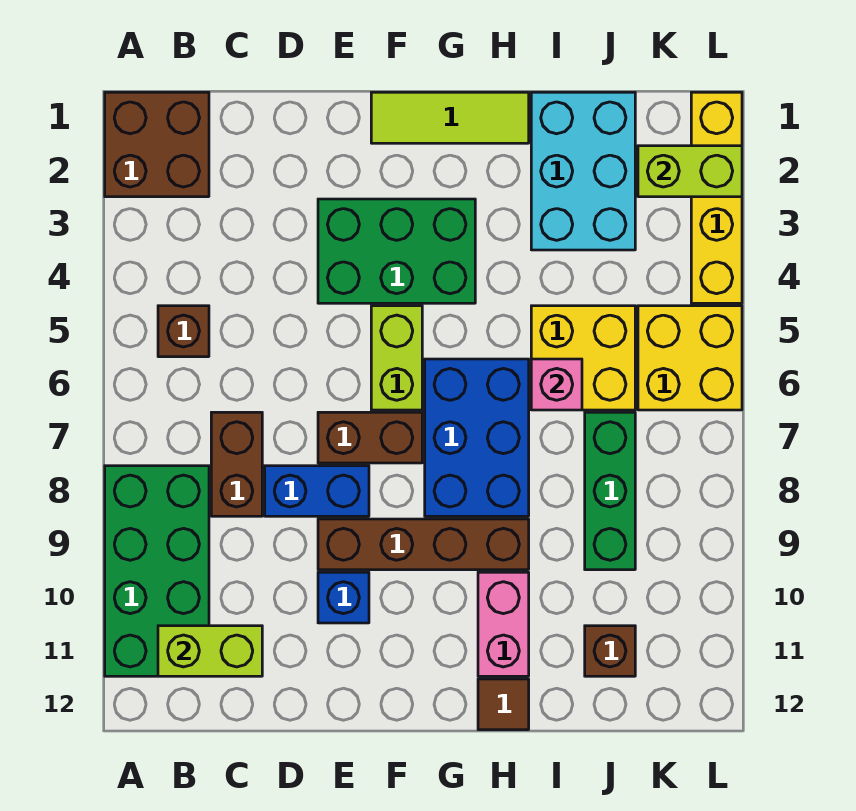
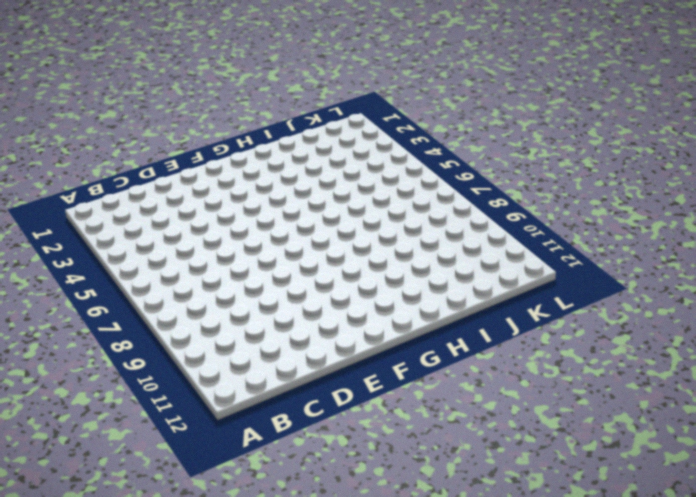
none -> brown brick A1:B2 level 1
none -> green brick A8:B11 level 1
none -> brown brick B5 level 1

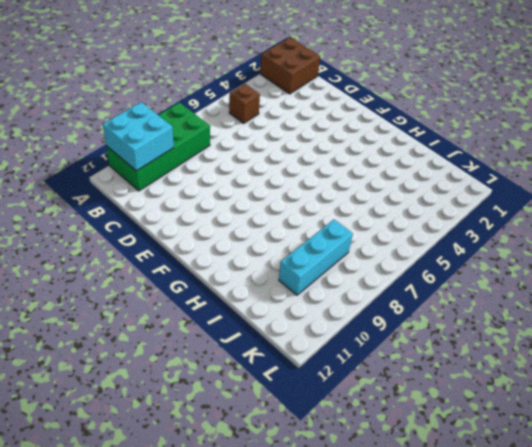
cyan brick A10:B11 level 2 -> lime brick B11:C11 level 2
cyan brick J8:J10 level 1 -> green brick J7:J9 level 1
none -> brown brick C7:C8 level 1
none -> blue brick D8:E8 level 1
none -> green brick E3:G4 level 1

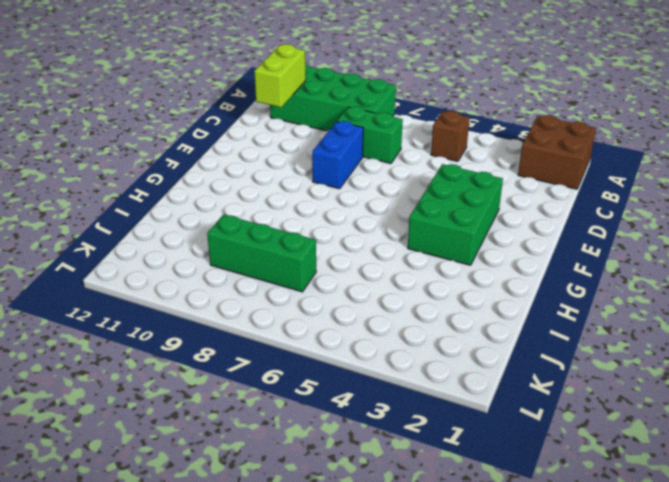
green brick C7:C8 level 1 -> brown brick C7:C8 level 1
none -> brown brick E7:F7 level 1
none -> brown brick E9:H9 level 1
none -> blue brick E10 level 1

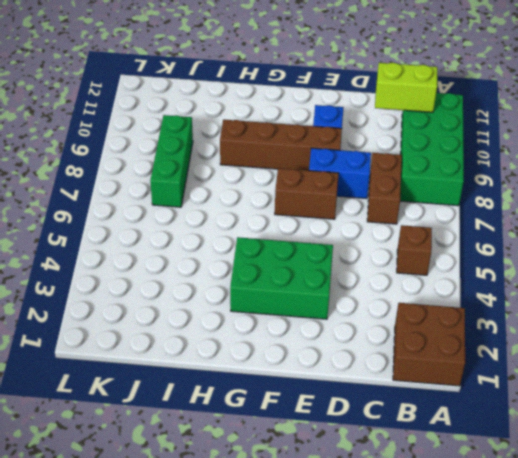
none -> lime tile F1:H1 level 1
none -> lime brick F5:F6 level 1
none -> blue brick G6:H8 level 1

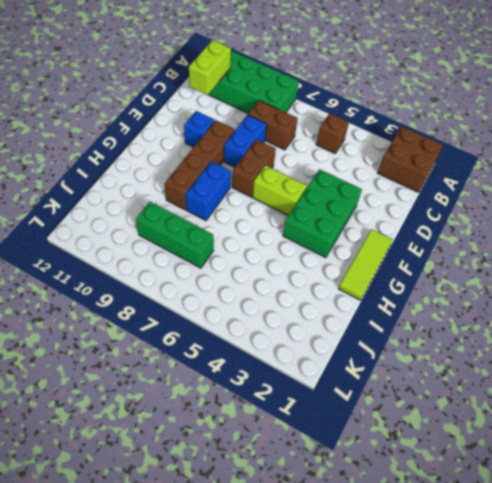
blue brick G8:H8 level 1 -> blue brick G6:H8 level 1
none -> pink brick H10:H11 level 1
none -> brown tile H12 level 1
none -> cyan brick I1:J3 level 1

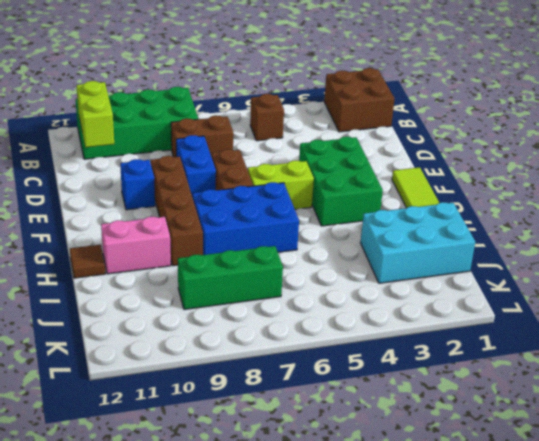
none -> yellow brick I5:J6 level 1
none -> brown brick J11 level 1
none -> yellow brick K5:L6 level 1

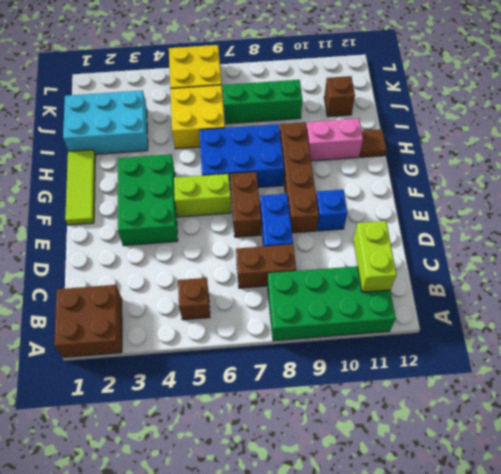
none -> yellow brick L1:L4 level 1
none -> pink brick I6 level 2
none -> lime brick K2:L2 level 2

